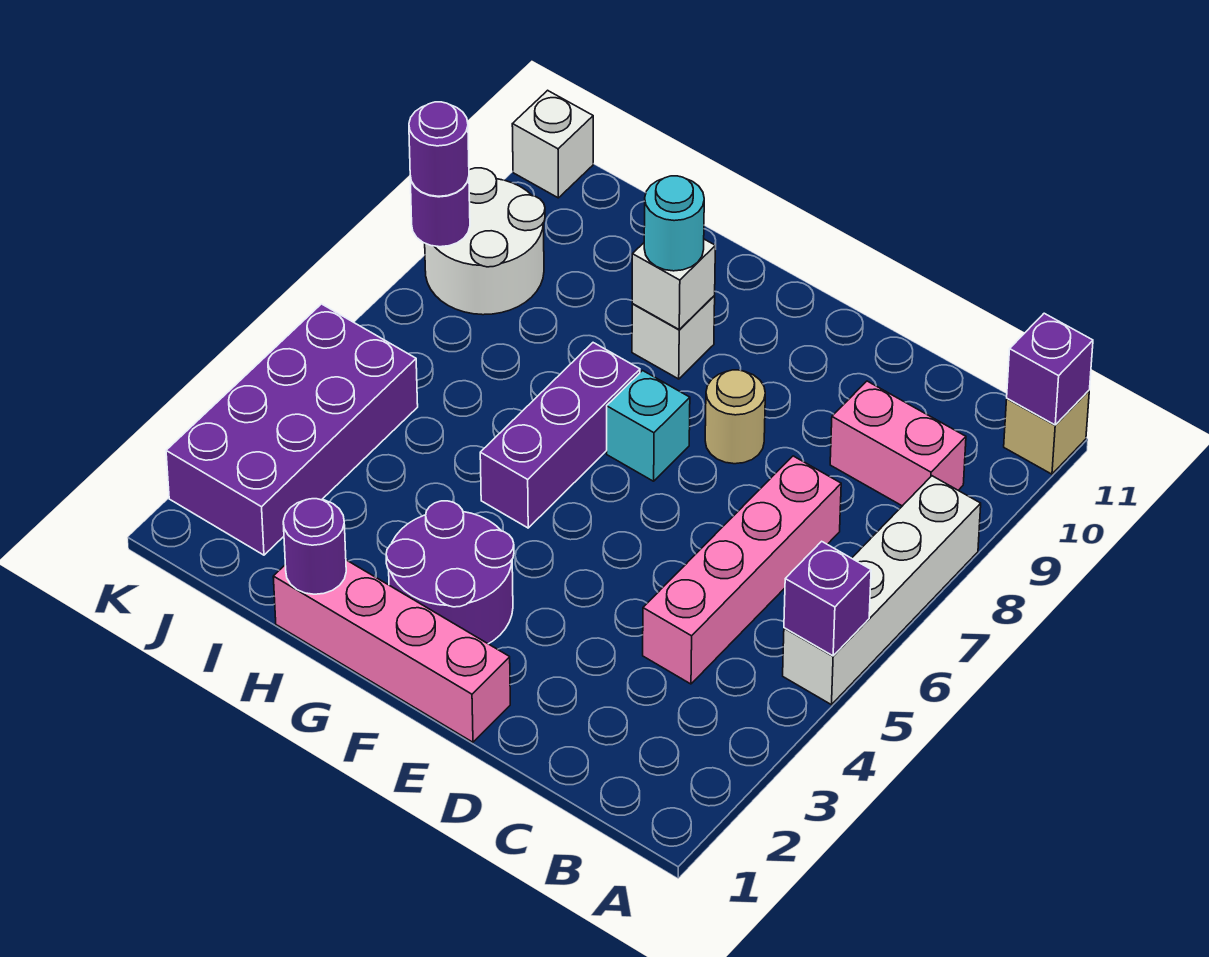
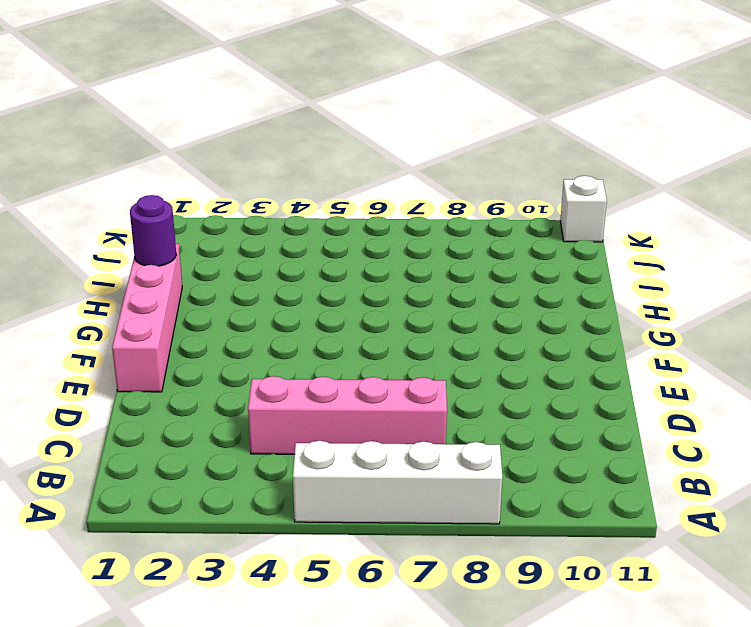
none -> tan brick A11 level 1
none -> pink brick B9:C9 level 1
none -> tan round brick E8 level 1

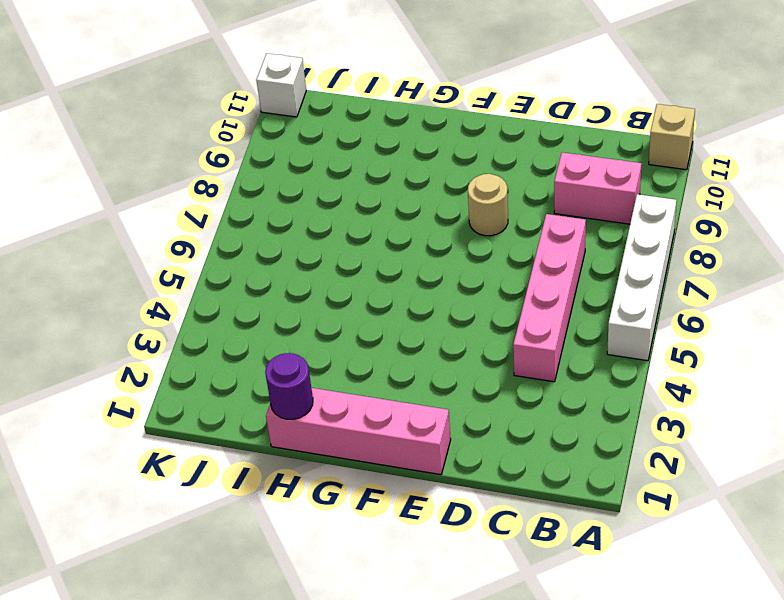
none -> purple round brick F2:G3 level 1
none -> cyan brick F7 level 1
none -> purple brick G5:G7 level 1

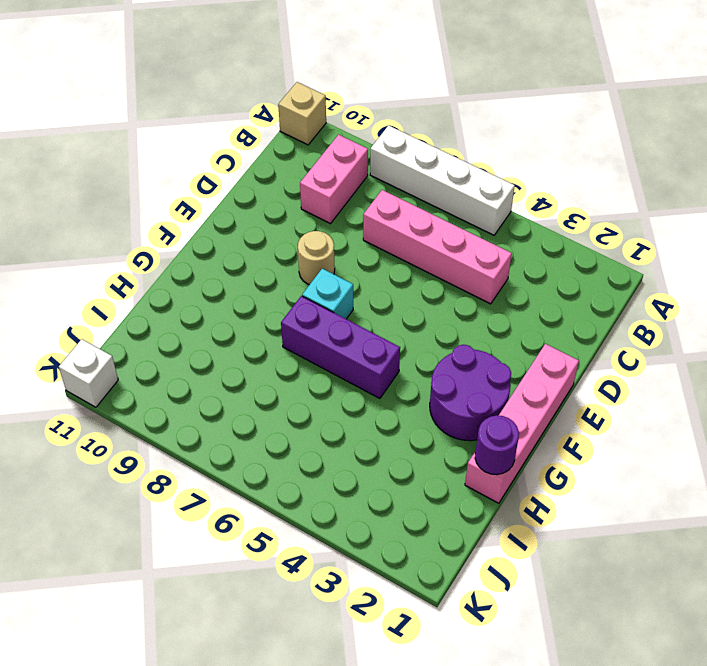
none -> white brick G9 level 1
none -> purple brick J2:K5 level 1
none -> white round brick J8:K9 level 1

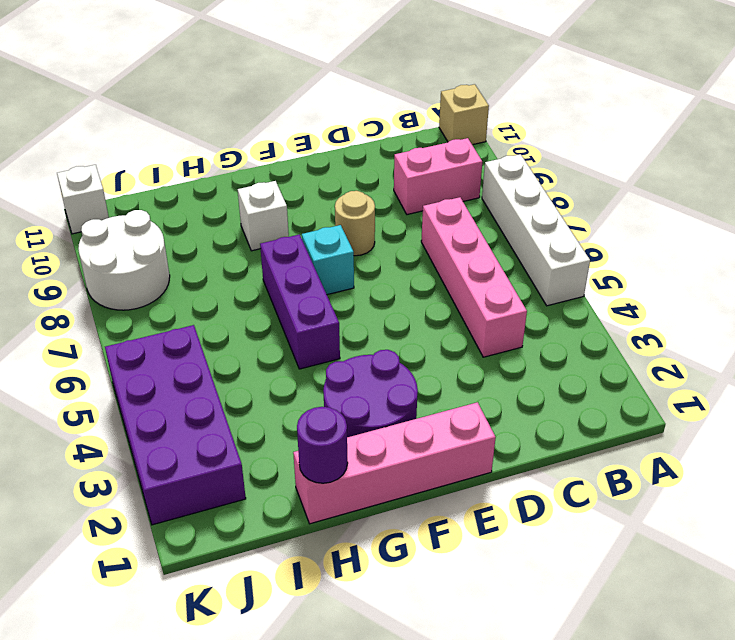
none -> purple brick A5 level 2
none -> purple brick A11 level 2
none -> white brick G9 level 2

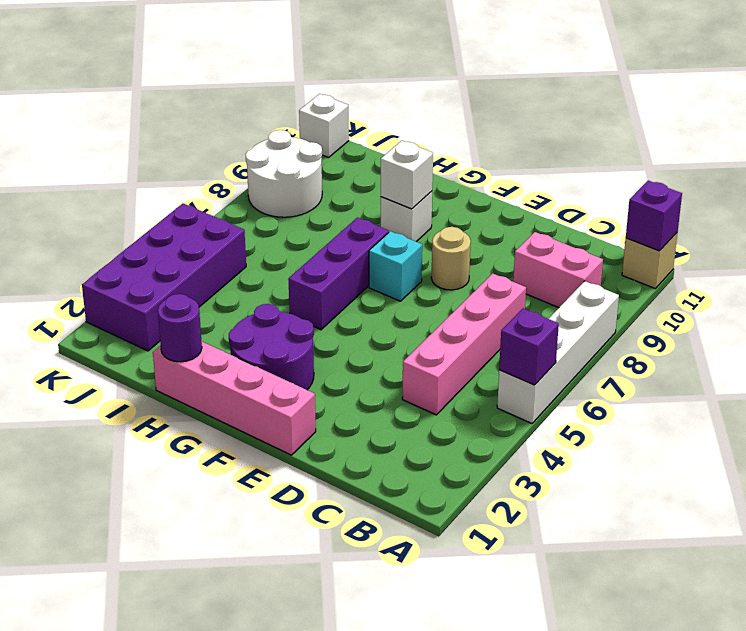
none -> purple round brick K8 level 2
none -> cyan round brick G9 level 3
none -> purple round brick K8 level 3

